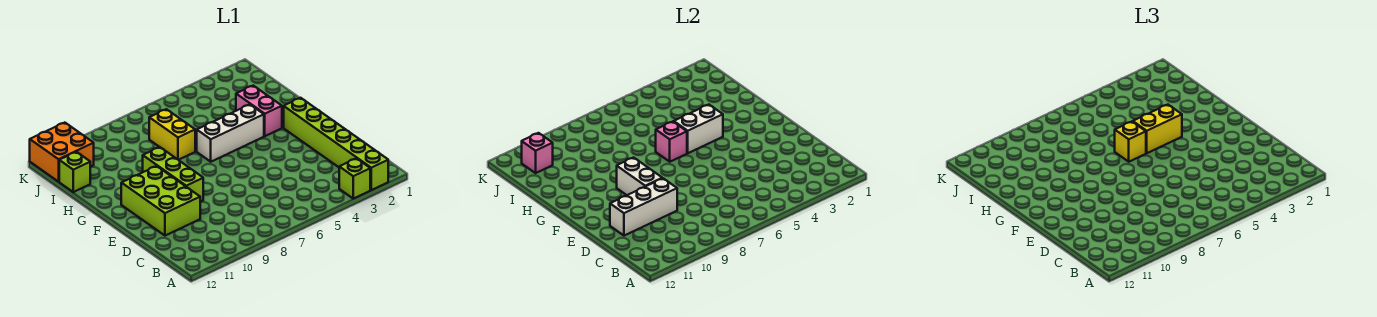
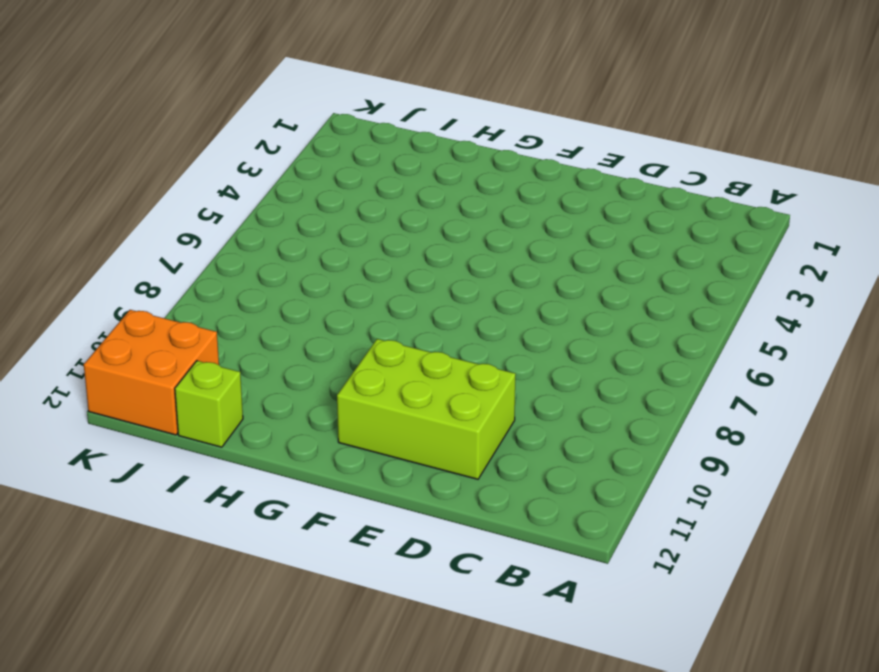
none -> lime brick A2:F2 level 1
none -> lime brick A3 level 1
none -> lime brick E9:G9 level 1

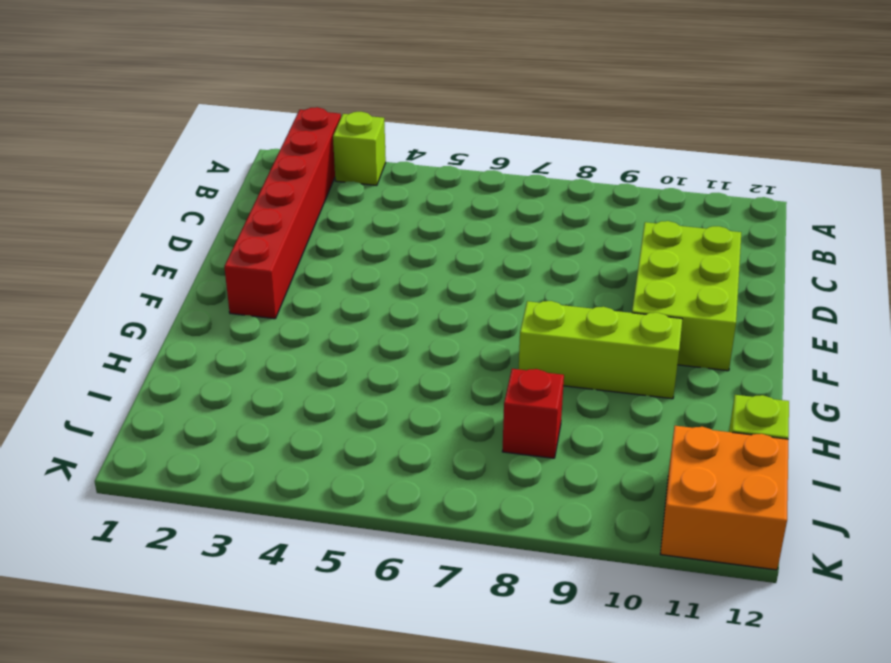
red brick A2:F2 level 1 -> lime brick A2:F2 level 1
lime brick G8:G10 level 1 -> lime brick E9:G9 level 1
red brick I8 level 1 -> none
none -> pink brick G3:H3 level 1
none -> white brick G4:G6 level 1
none -> yellow brick H7:I7 level 1

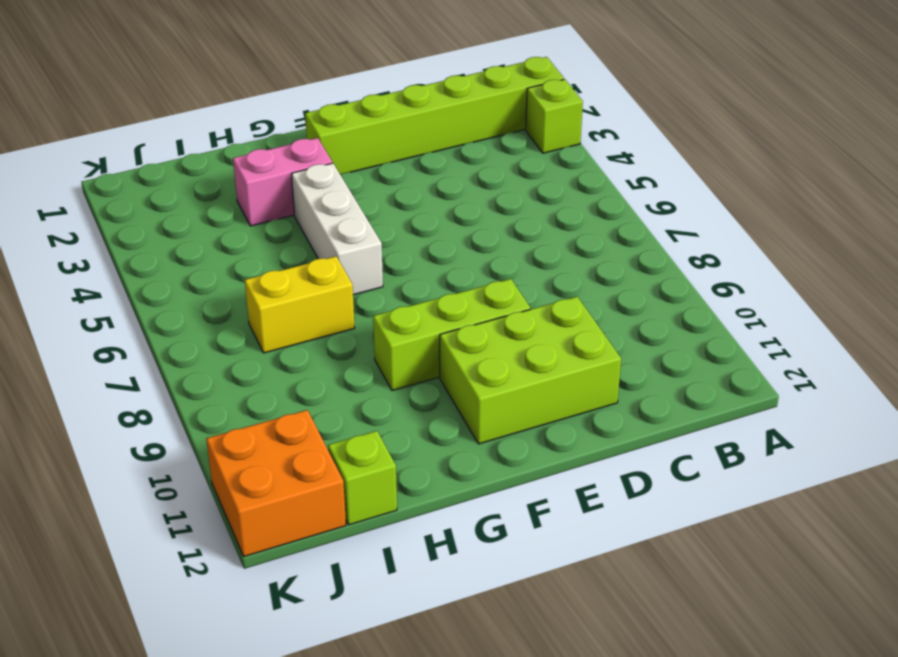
none -> white brick D9:D11 level 2
none -> white brick E9:F9 level 2
none -> white brick G4:G5 level 2

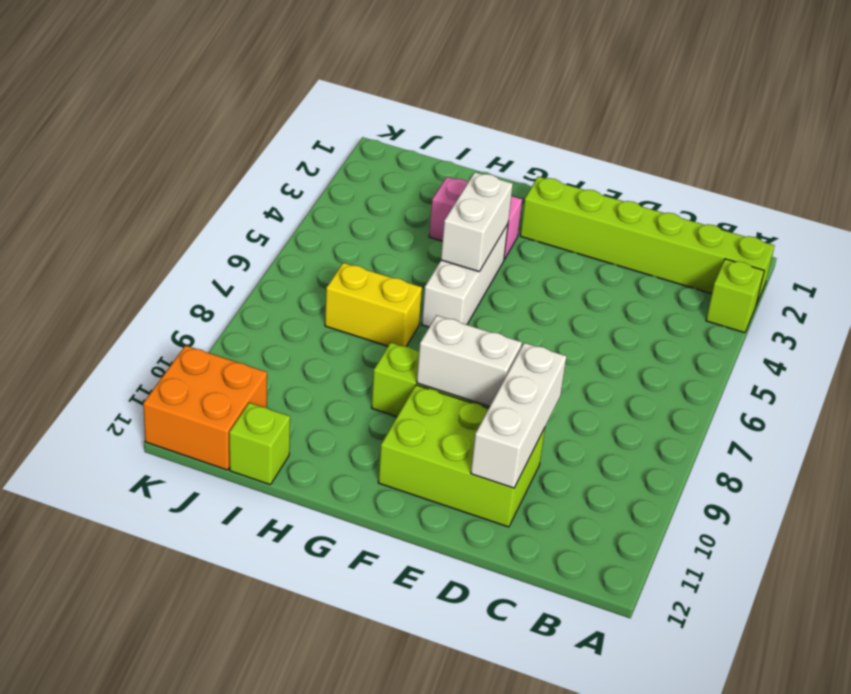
none -> pink brick G6 level 2
none -> pink brick J11 level 2
none -> yellow brick G4:G5 level 3

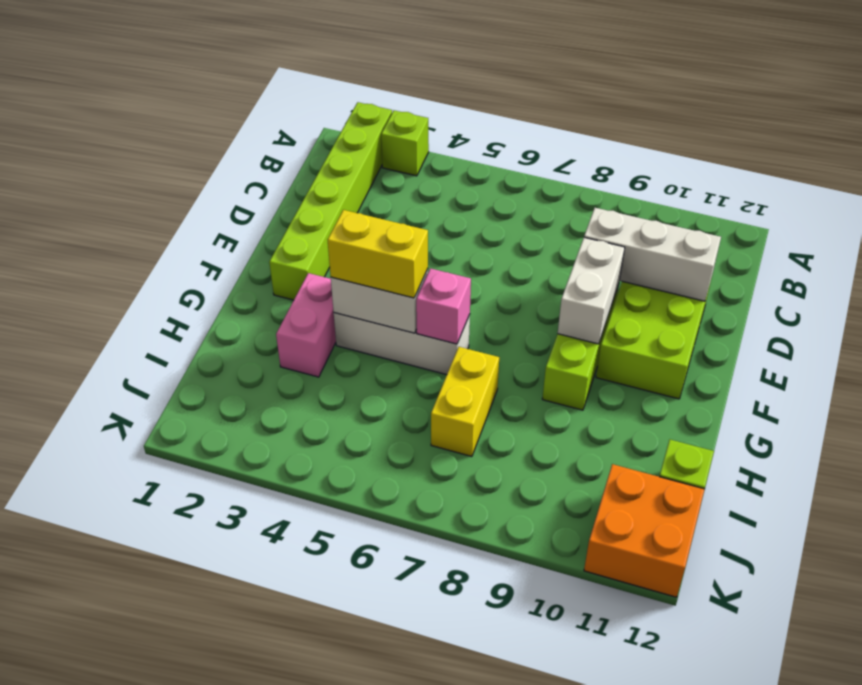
none -> pink brick J11 level 2
none -> yellow brick G6 level 3

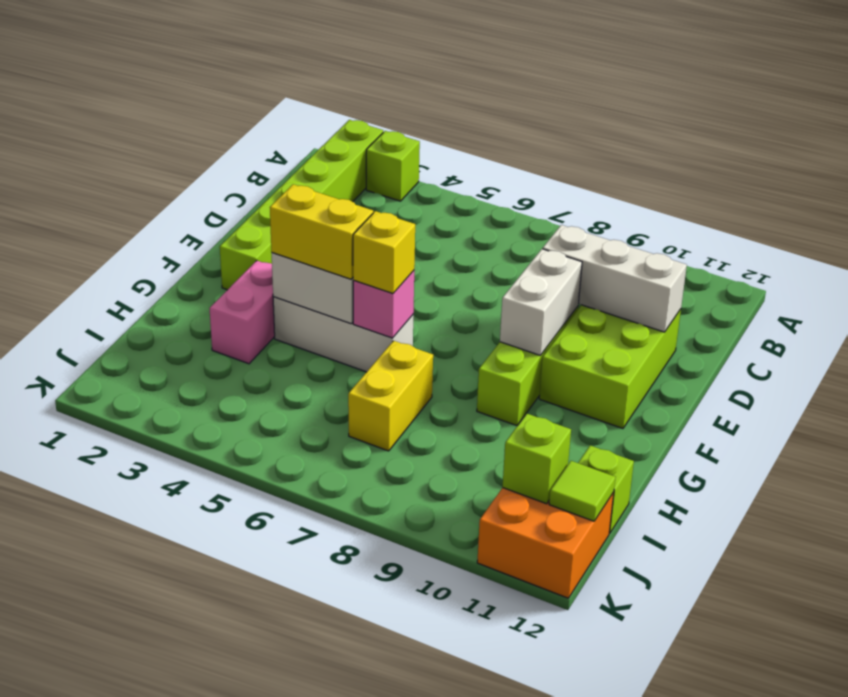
lime brick J11 level 2 -> pink brick J11 level 2
lime tile J12 level 2 -> none

